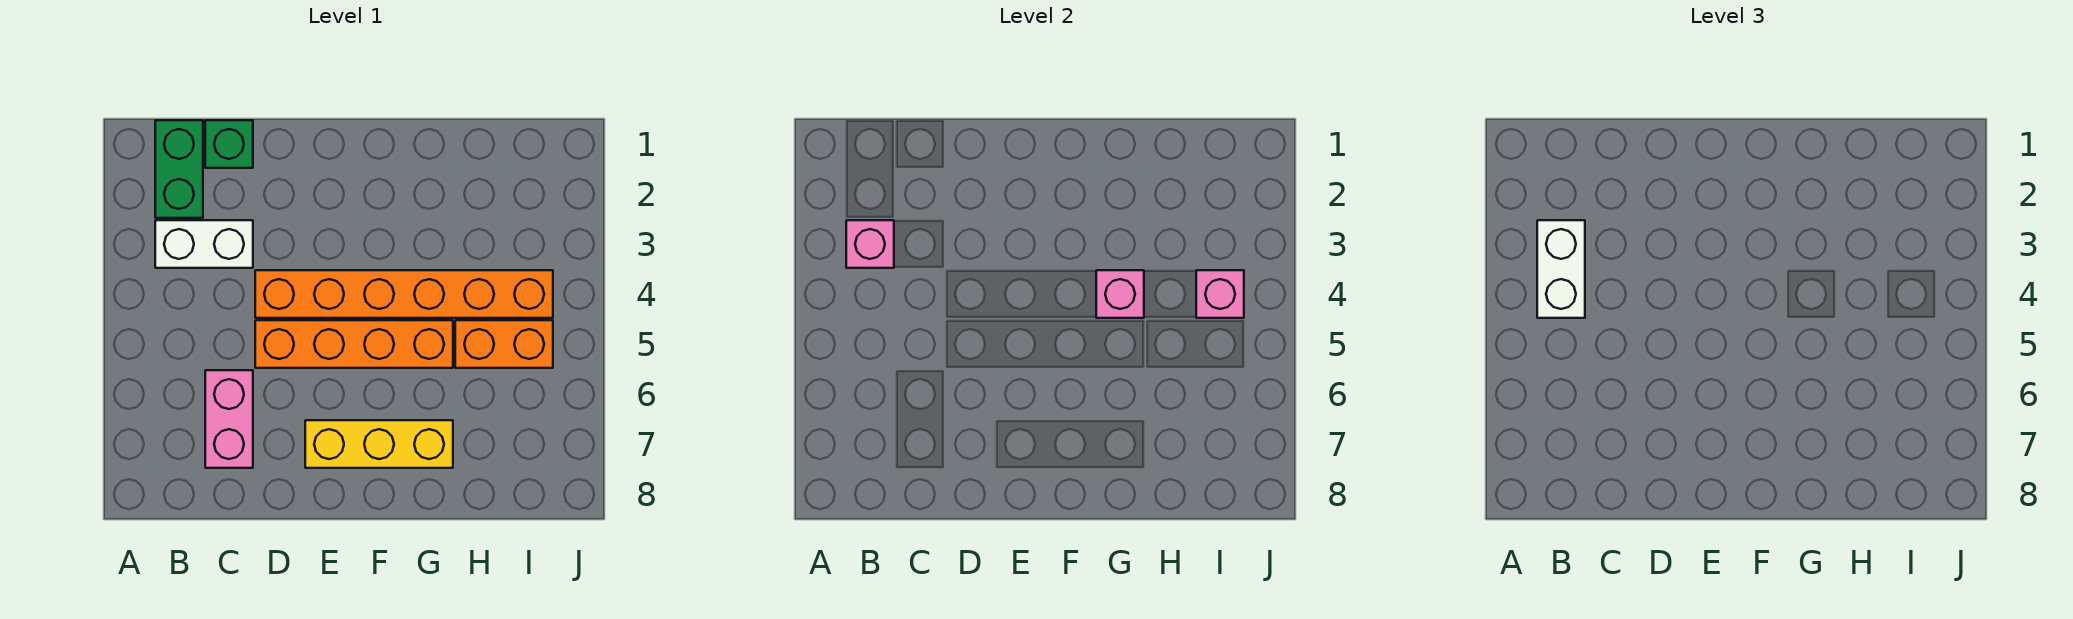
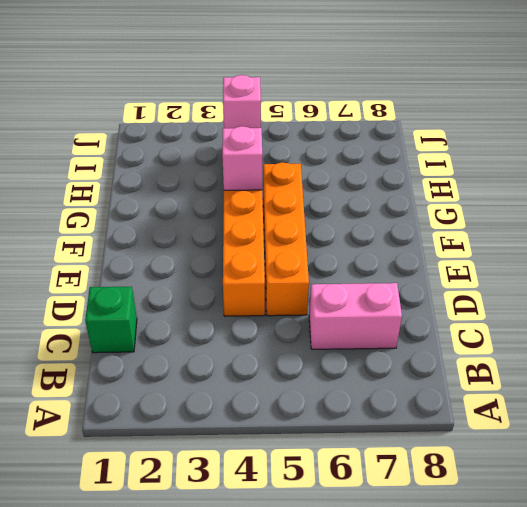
none -> green brick B1:B2 level 1
none -> white brick B3:C3 level 1
none -> yellow brick E7:G7 level 1

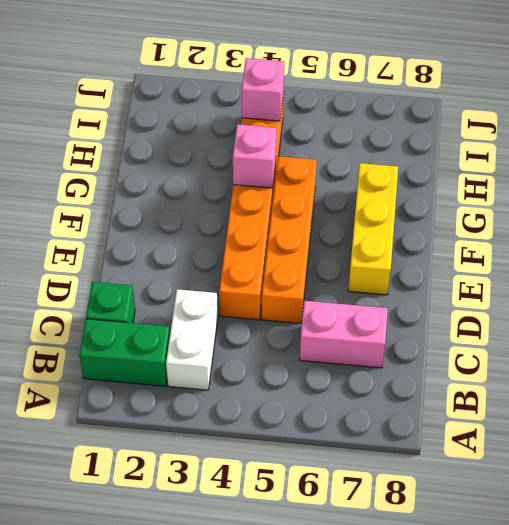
none -> orange brick H5:I5 level 1
none -> pink brick B3 level 2
none -> white brick B3:B4 level 3

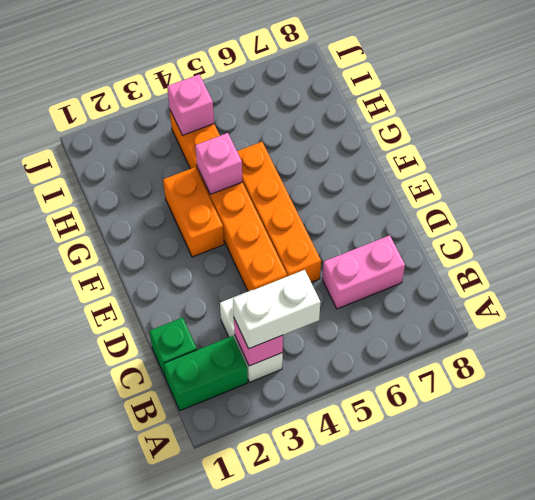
orange brick F3:G3 level 1 -> orange brick H5:I5 level 1
none -> yellow brick E7:G7 level 1

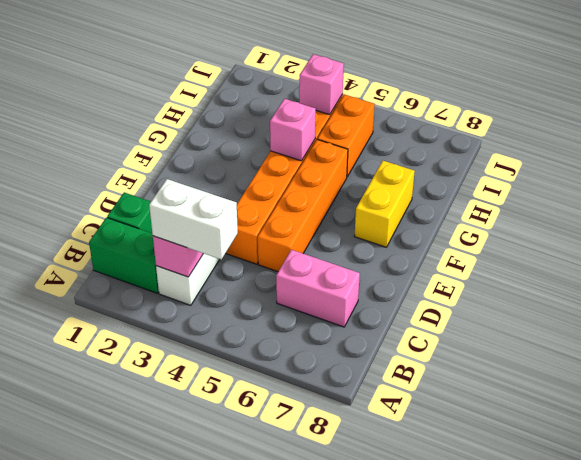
yellow brick F7:G7 level 1 -> yellow brick E7:G7 level 1

